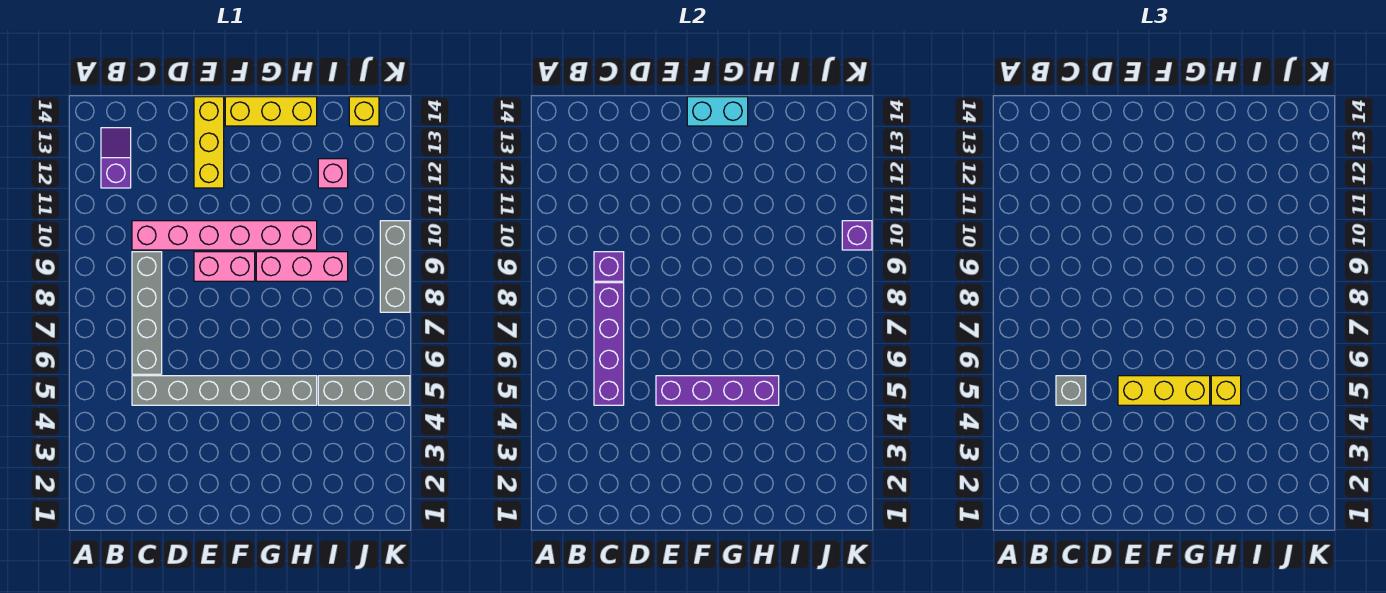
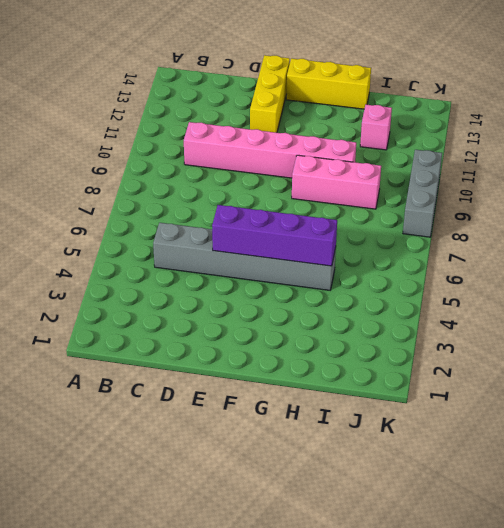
none -> purple slope B12:B13 level 1 top 12
none -> grey brick C6:C9 level 1
none -> pink brick E9:F9 level 1

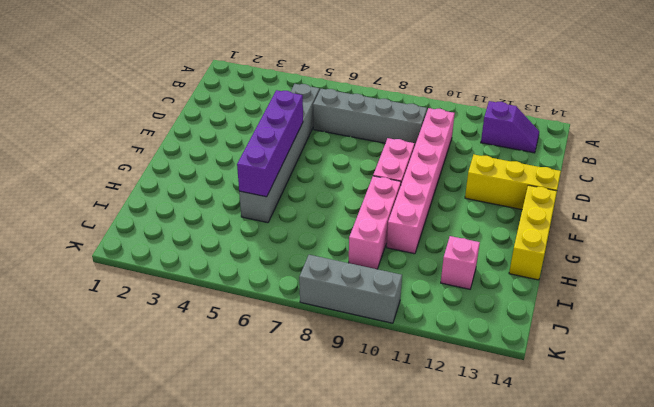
none -> grey brick I5:K5 level 1
none -> yellow brick J14 level 1
none -> purple brick C5:C8 level 2

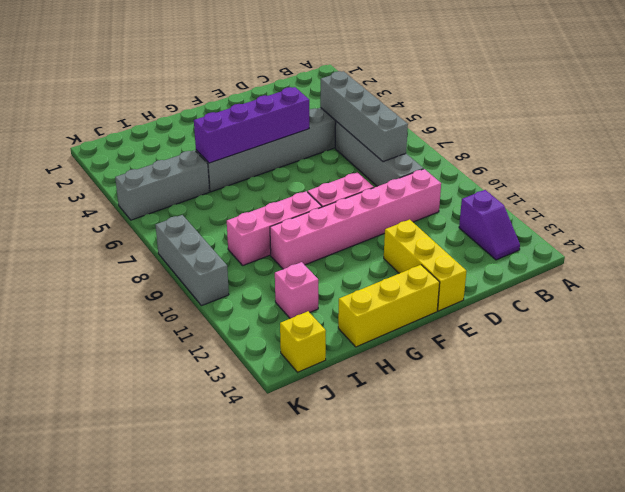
grey brick C5:C8 level 2 -> purple brick C5:C8 level 2
none -> purple brick C9 level 2
none -> cyan brick F14:G14 level 2
none -> purple brick K10 level 2

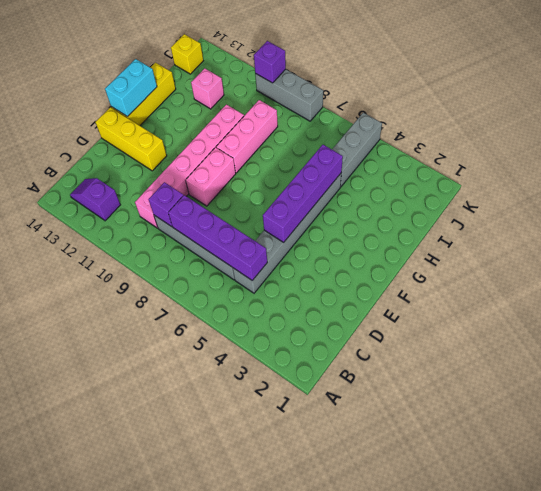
none -> grey brick C5 level 3
none -> yellow brick E5:G5 level 3
none -> yellow brick H5 level 3

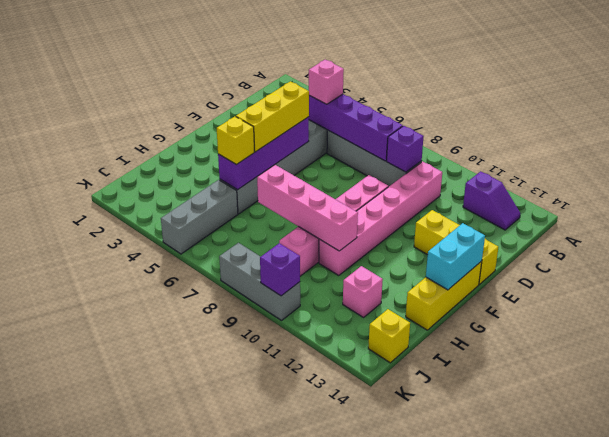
pink brick C5 level 3 -> grey brick C5 level 3
pink brick H7:H10 level 2 -> none

